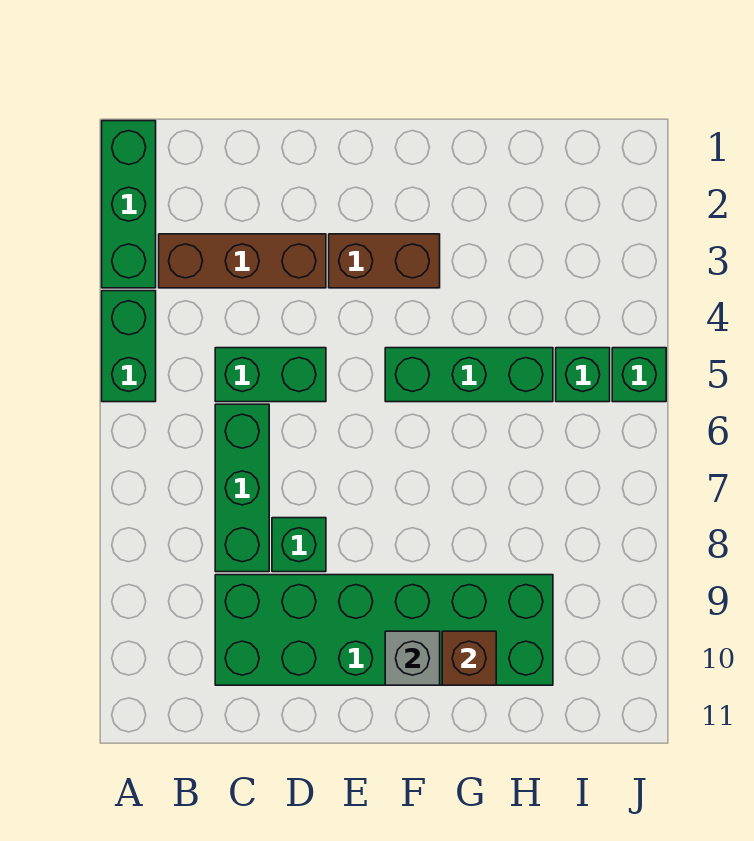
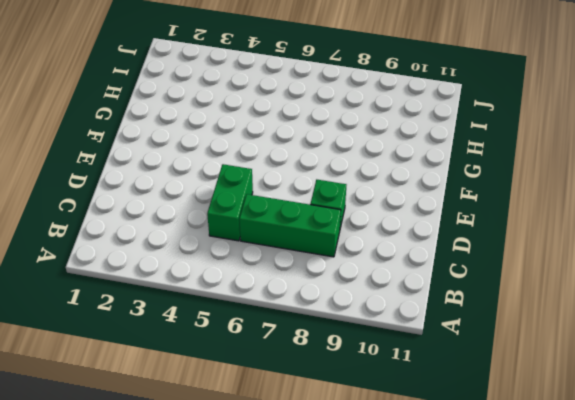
none -> green brick A1:A3 level 1
none -> green brick A4:A5 level 1
none -> brown brick B3:D3 level 1

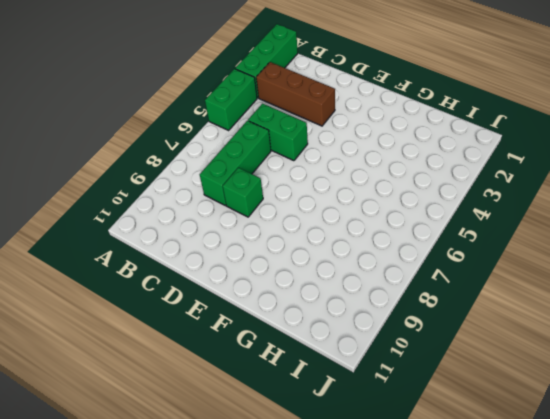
none -> green brick C9:H10 level 1
none -> brown brick E3:F3 level 1
none -> green brick F5:H5 level 1

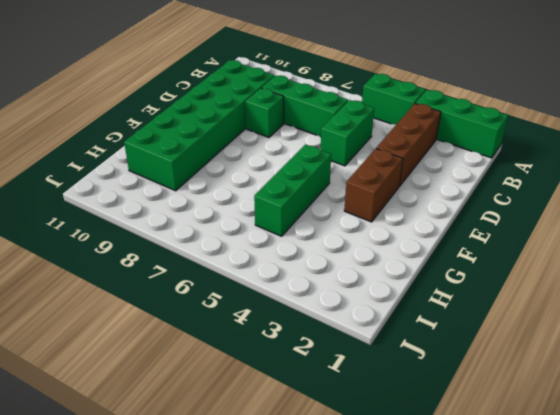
none -> green brick I5 level 1
none -> green brick J5 level 1
none -> grey brick F10 level 2

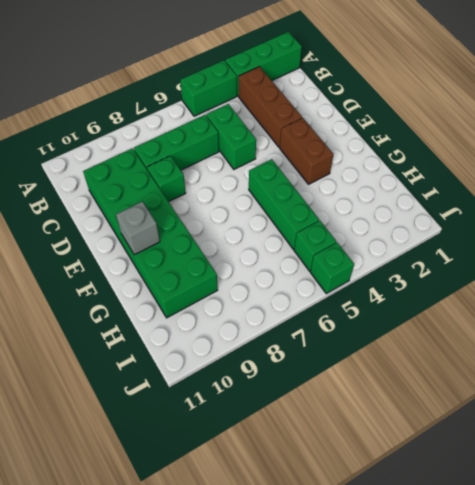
none -> brown brick G10 level 2

